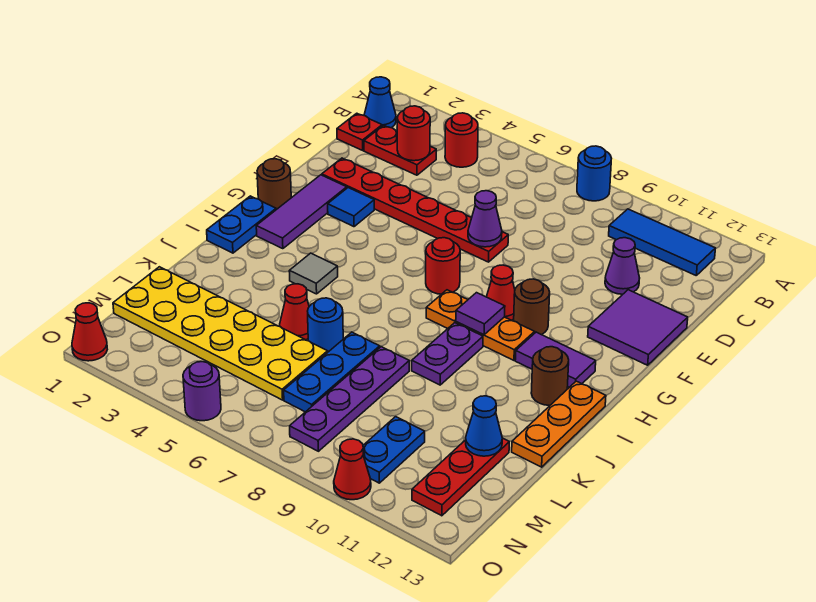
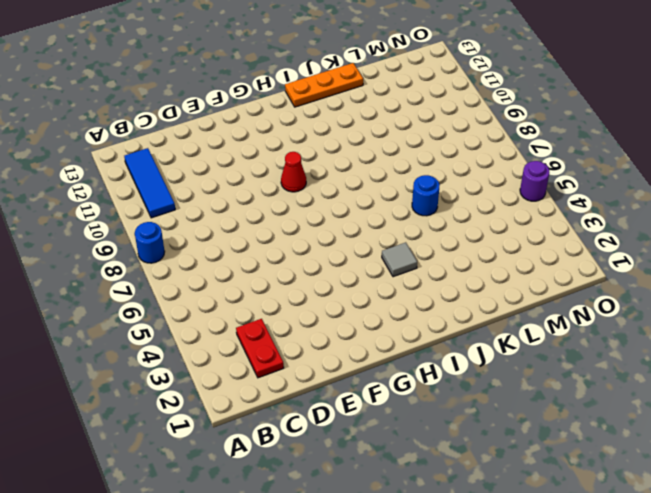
none -> blue cone B1 level 1
none -> red round brick B4 level 1
none -> red plate C1 level 1
none -> purple cone D11 level 1

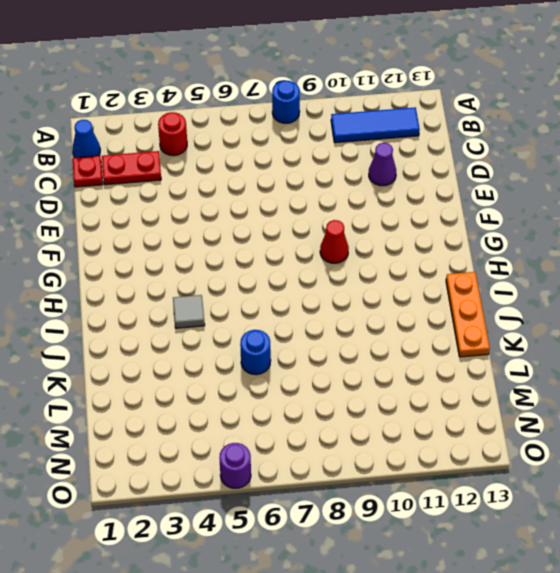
none -> red plate E2:E7 level 1
none -> purple tile E12:F13 level 1
none -> purple tile F2:H2 level 1
none -> blue tile F3 level 1

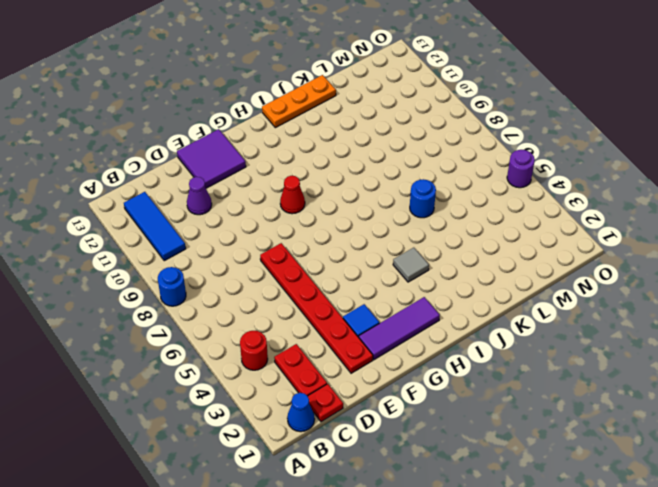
none -> brown round brick G1 level 1
none -> red round brick G7 level 1
none -> brown round brick G10 level 1
none -> blue plate H1:I1 level 1

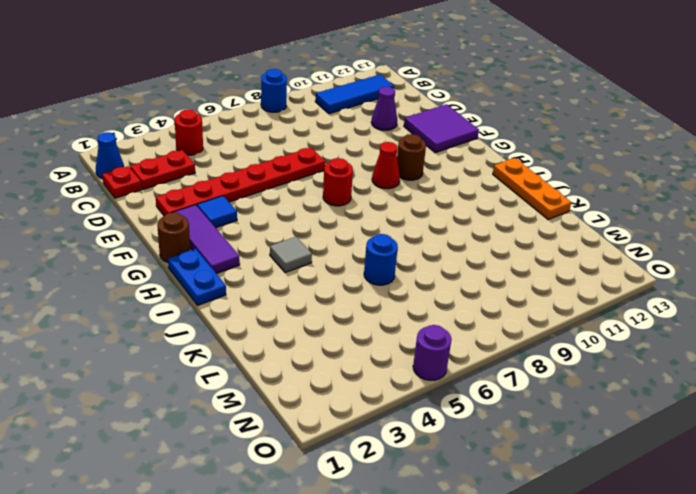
none -> orange plate H8:H10 level 1
none -> purple tile H11:H12 level 1
none -> purple plate I9:J9 level 1
none -> brown round brick I12 level 1

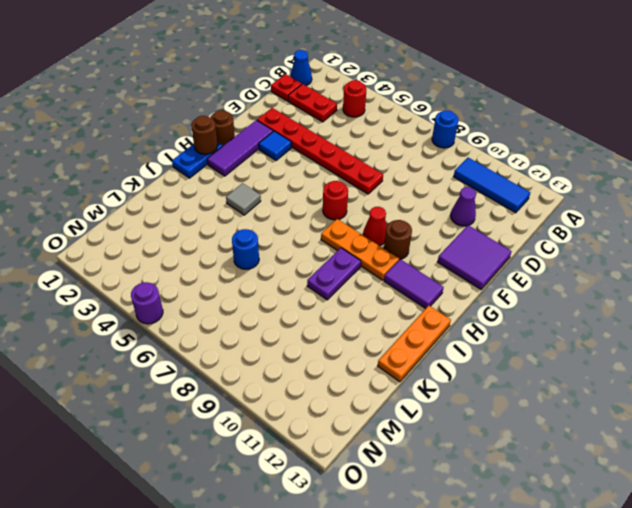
brown round brick H1 level 2 -> brown round brick I12 level 1
none -> red cone K5 level 1
none -> blue plate K7:M7 level 1
none -> purple plate K8:N8 level 1
none -> yellow plate L1:M6 level 1

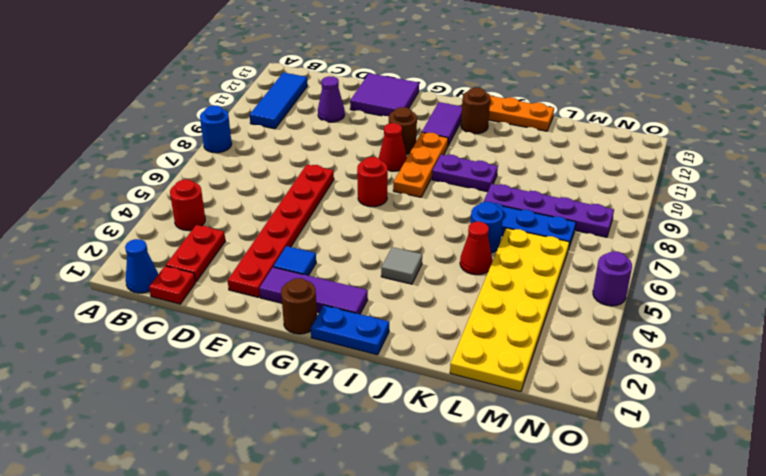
none -> red plate L12:N12 level 1
none -> blue plate M10:N10 level 1
none -> red cone O1 level 1
none -> red cone O10 level 1

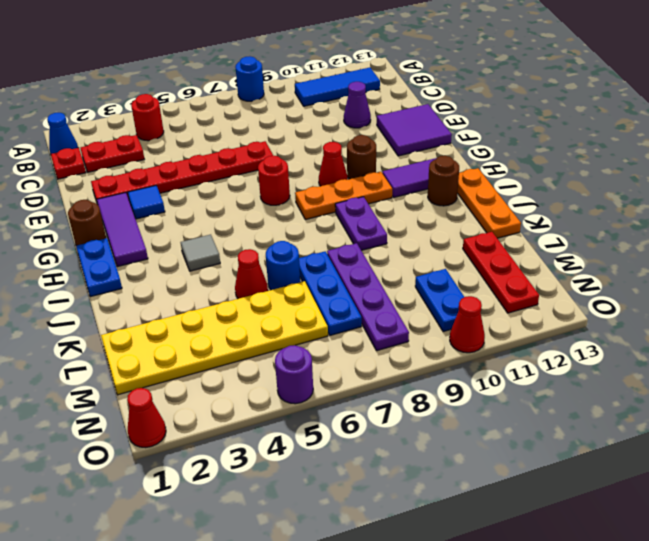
none -> red round brick C3 level 2
none -> purple cone E7 level 2
none -> purple tile H9 level 2
none -> blue cone L12 level 2

